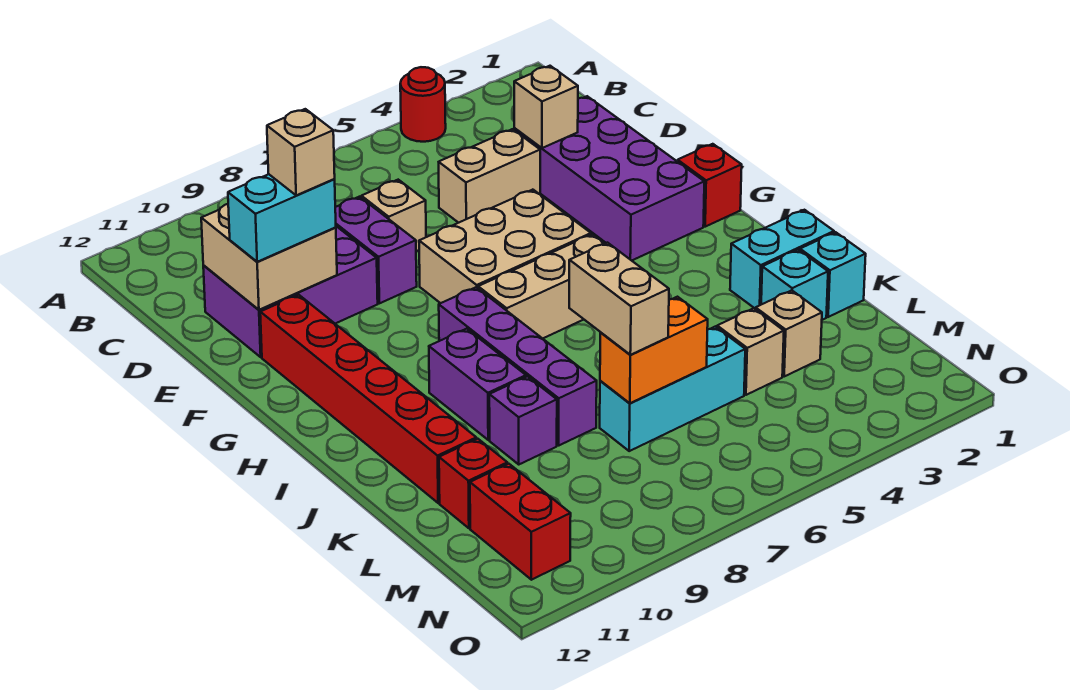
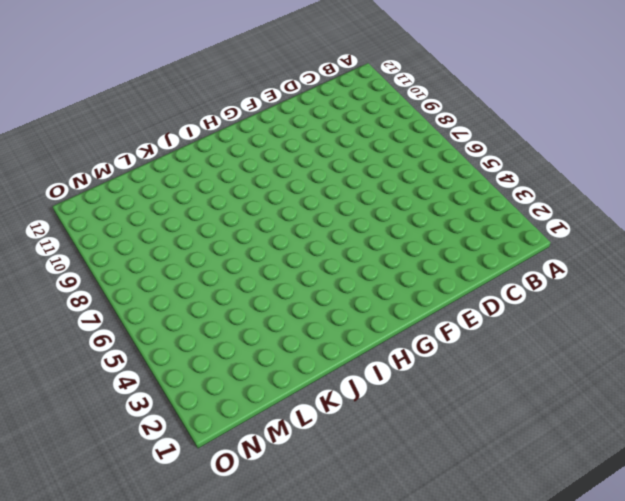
none -> red round brick A4 level 1
none -> purple brick D2:G3 level 1
none -> tan brick D4:D5 level 1

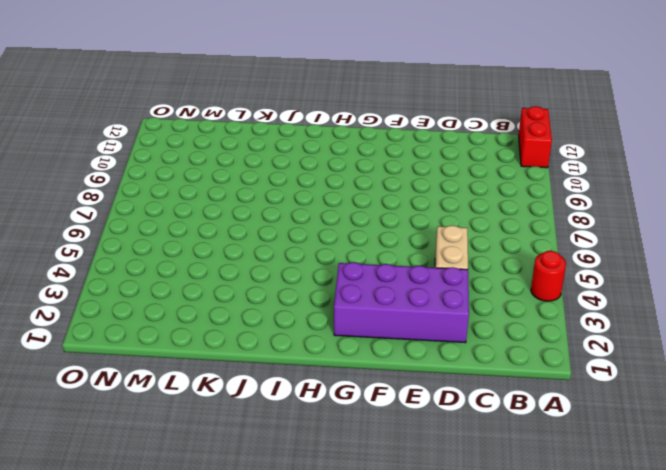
red brick A11:A12 level 1 -> red brick M11:N11 level 1
none -> tan brick D7 level 1
none -> purple brick D8:E8 level 1
none -> purple brick D9:E11 level 1

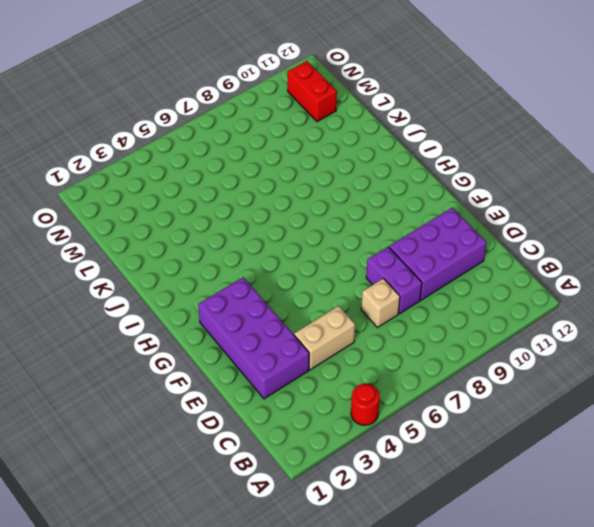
none -> tan brick F5:G7 level 1
none -> red brick F11:K11 level 1
none -> red brick G1 level 1

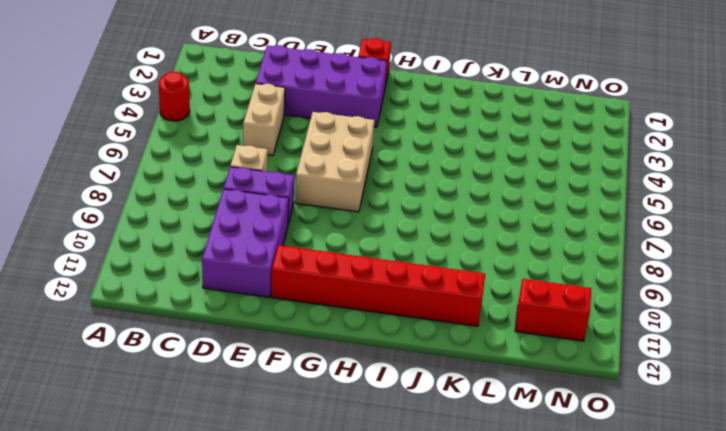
none -> tan brick H5:H7 level 1
none -> purple brick H8:K8 level 1
none -> purple brick I9:J9 level 1

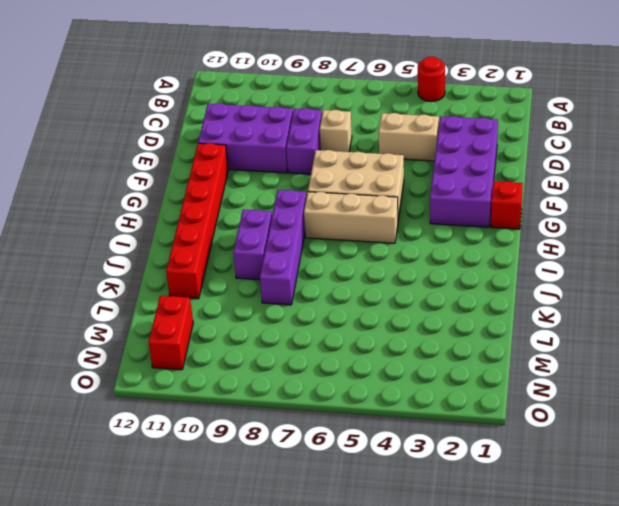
none -> cyan brick J1:J2 level 1
none -> cyan brick K1 level 1
none -> cyan brick K2 level 1

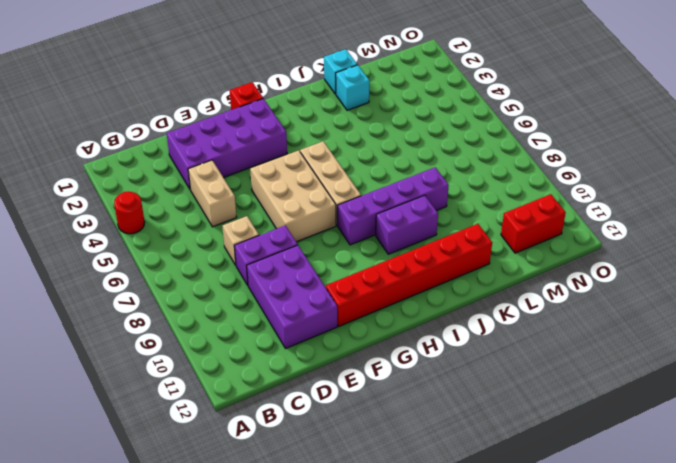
none -> cyan brick J1:J2 level 1
none -> purple brick K9 level 1
none -> tan brick L3 level 1

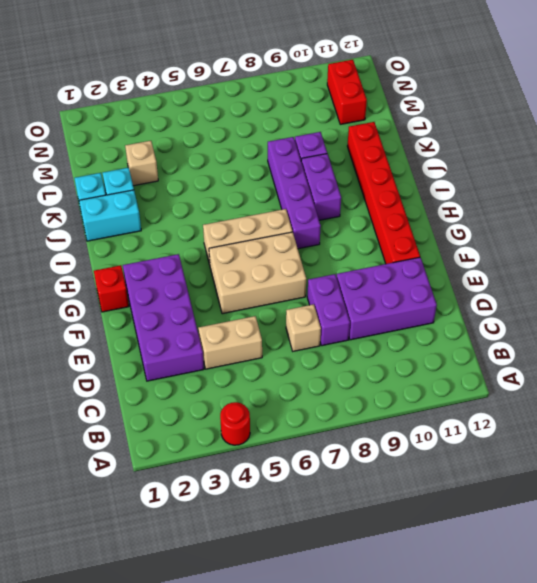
none -> tan brick L4 level 1
none -> cyan brick L5:L7 level 1
none -> red brick L11 level 1

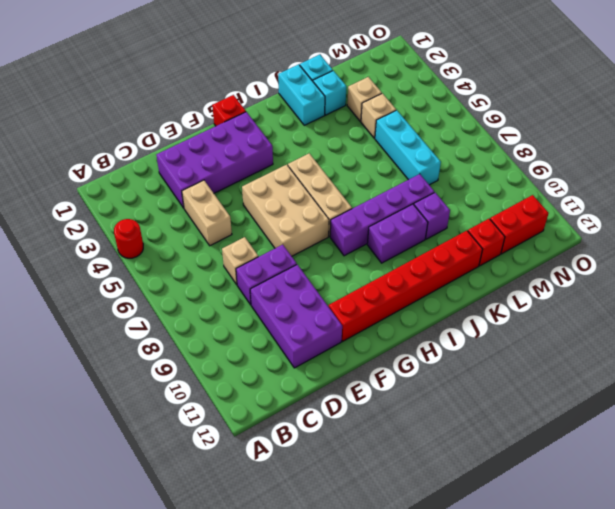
none -> tan brick D3 level 2
none -> tan brick D10:E11 level 2
none -> orange brick L6:L7 level 2

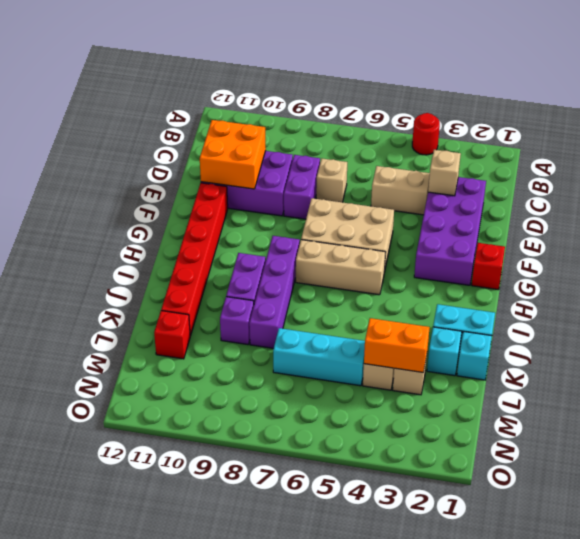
orange brick D10:E11 level 2 -> tan brick D10:E11 level 2
orange brick L3:L4 level 2 -> orange brick L6:L7 level 2
none -> red brick M11:N11 level 1
none -> cyan brick E10:E11 level 3
none -> tan brick K7:L7 level 3

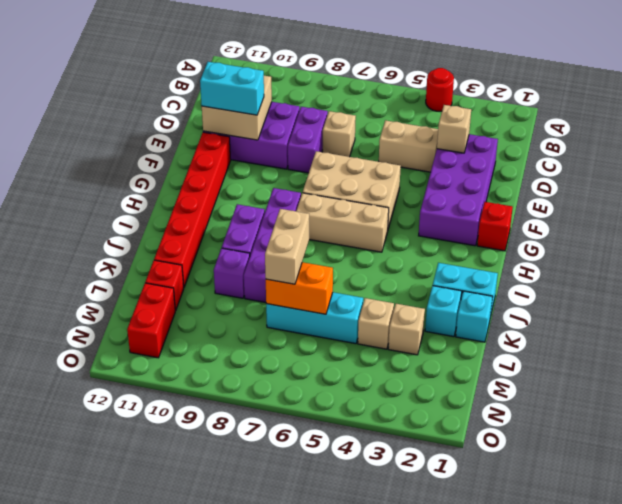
none -> tan brick E10 level 4

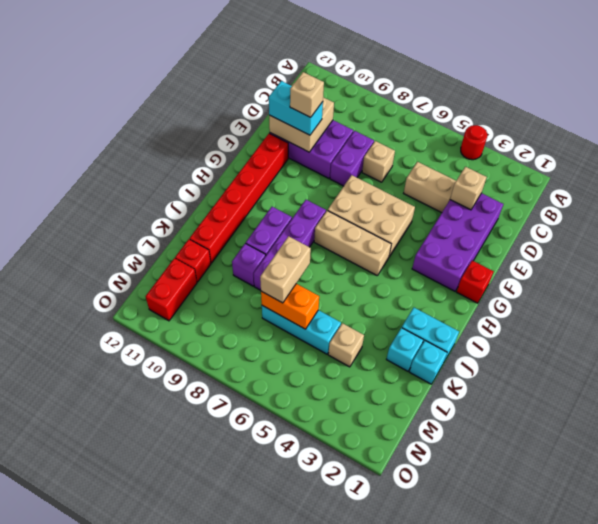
none -> tan brick L3 level 1

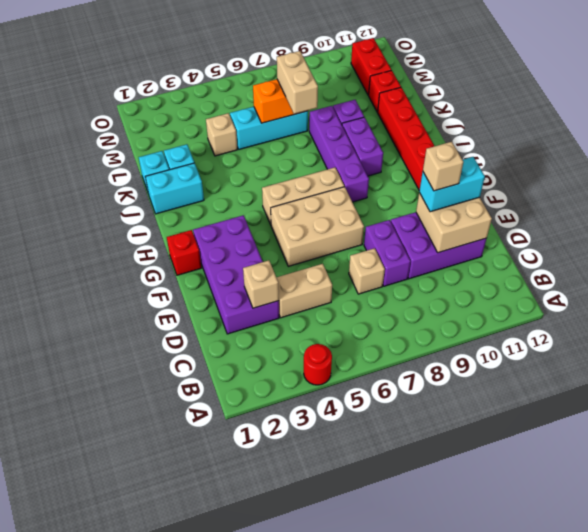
none -> tan brick L3 level 1

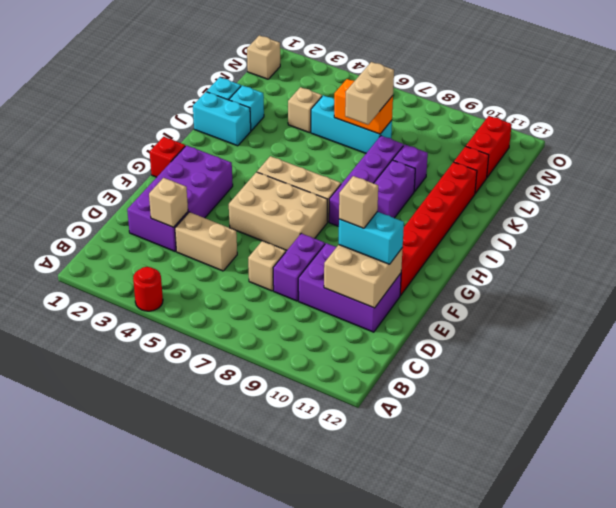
tan brick N1 level 1 -> tan brick L3 level 1

